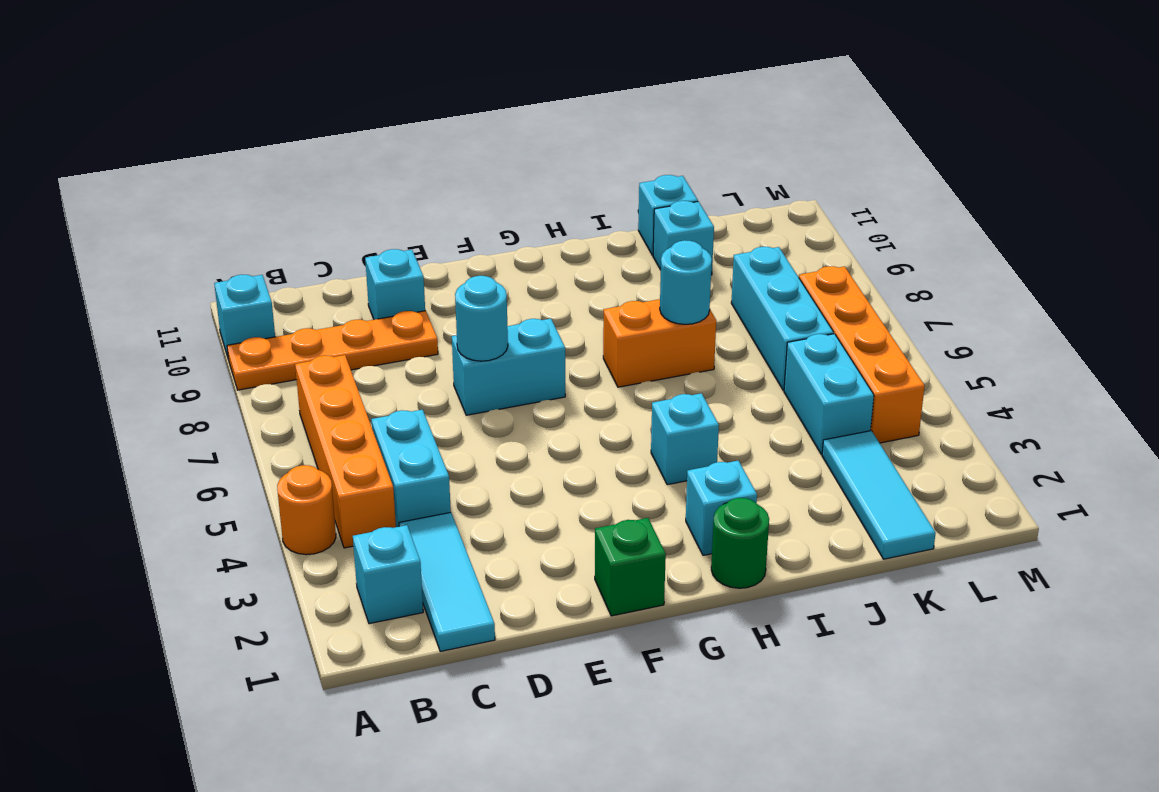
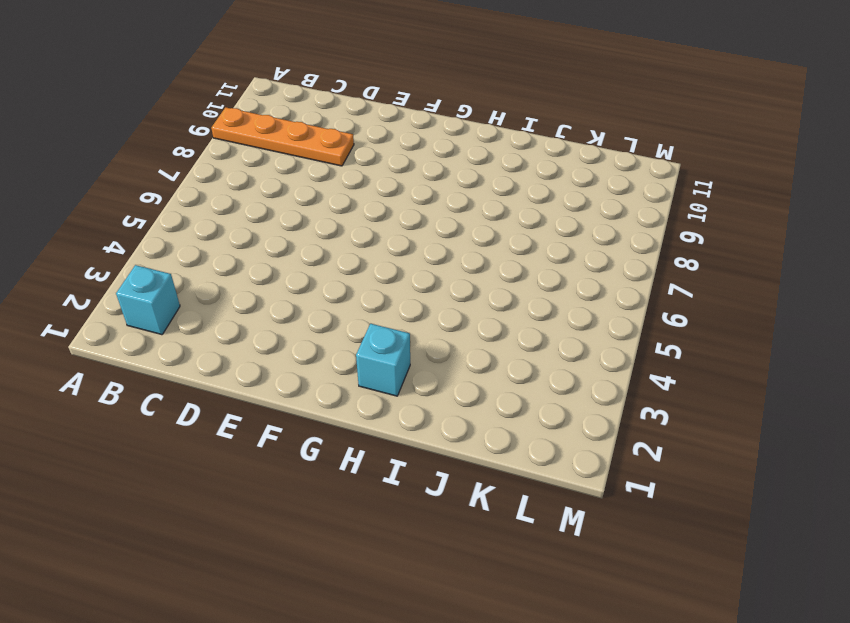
none -> orange round brick A4 level 1
none -> cyan brick A10 level 1
none -> orange brick B4:B7 level 1

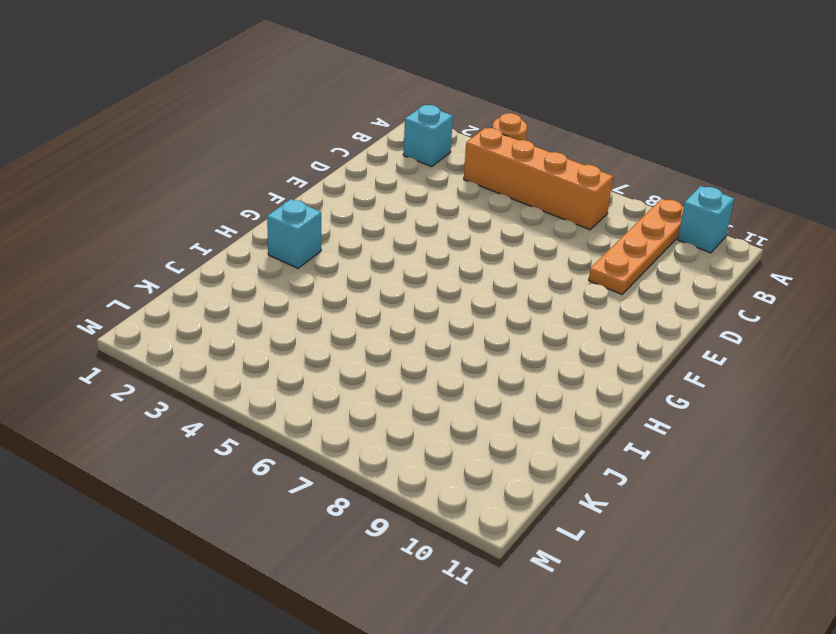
none -> cyan tile C1:C3 level 1
none -> cyan brick C4:C5 level 1
none -> cyan brick D10 level 1

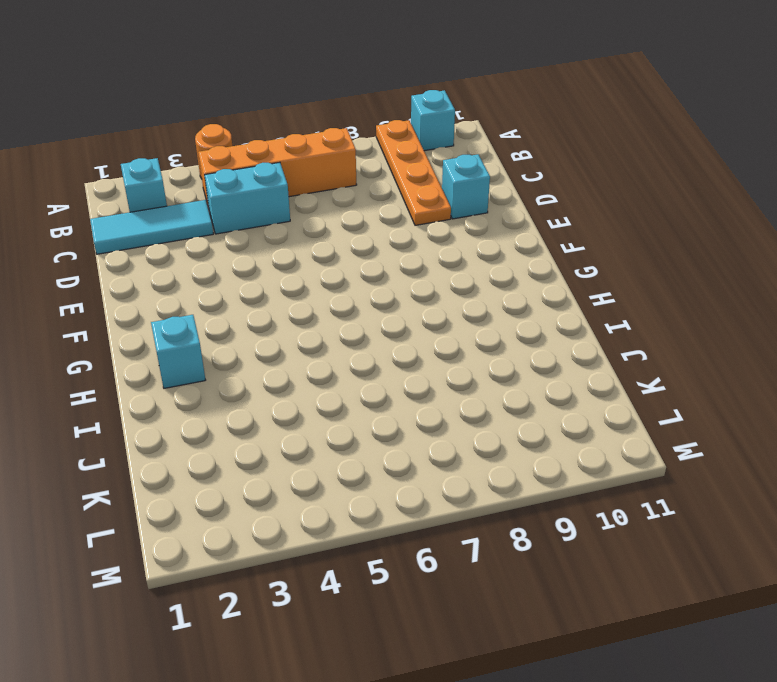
none -> cyan brick E7:F7 level 1
none -> green brick F1 level 1
none -> green round brick H1 level 1

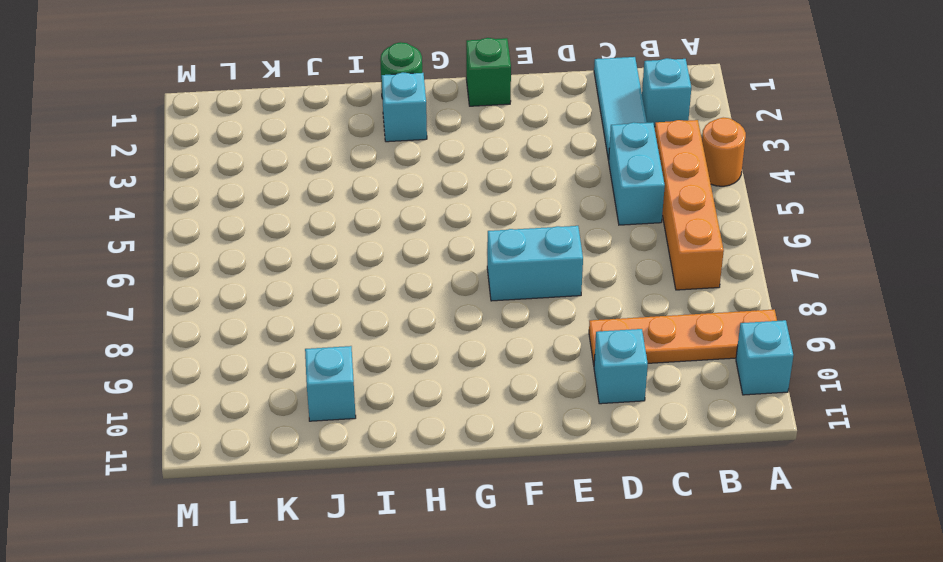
none -> cyan brick H4 level 1
none -> orange brick H7:I7 level 1
none -> cyan brick J11 level 1

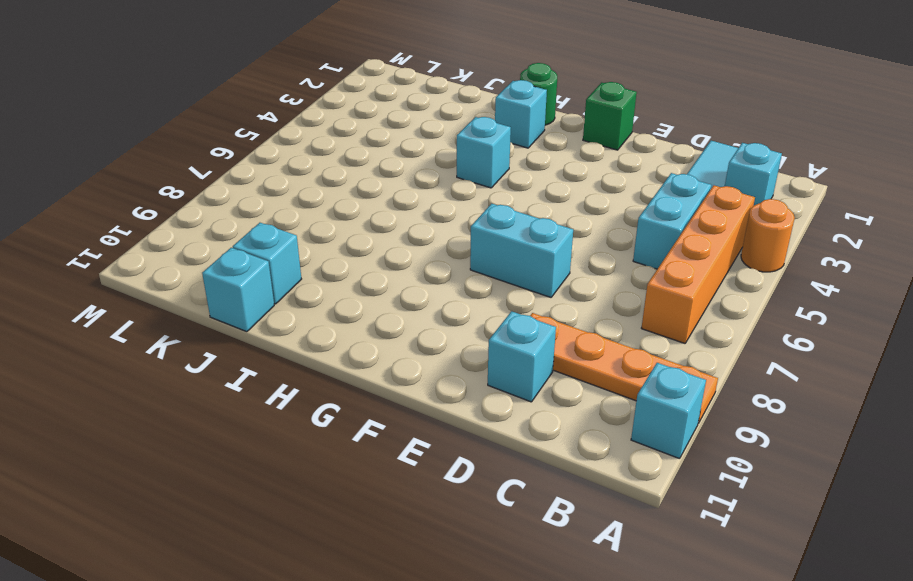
none -> orange brick H7:I7 level 1
none -> cyan tile K1:K3 level 1
none -> cyan brick K4:K5 level 1

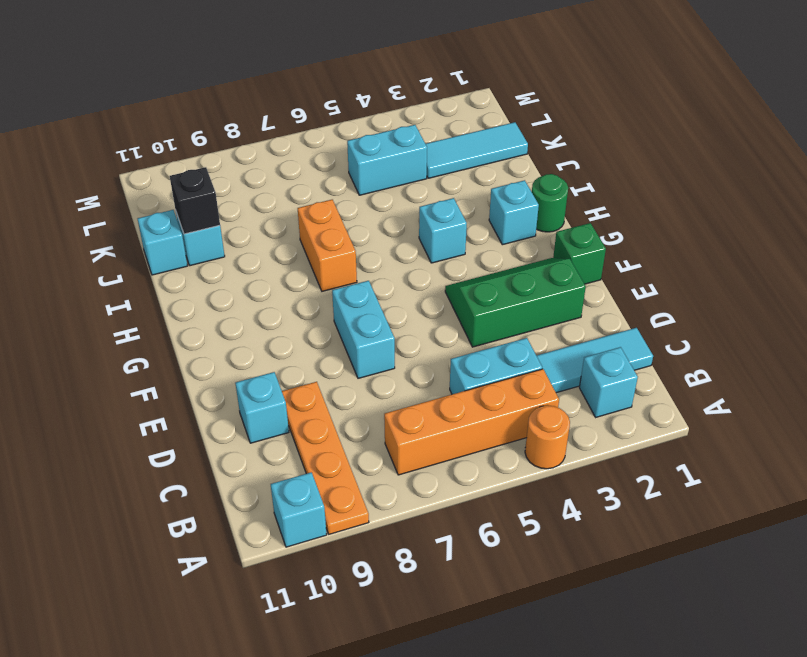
green slope E2:F4 level 1 top E -> none
black brick J10 level 2 -> none
none -> cyan brick K6:K8 level 1
none -> orange brick L4:L7 level 1
none -> cyan round brick E7 level 2

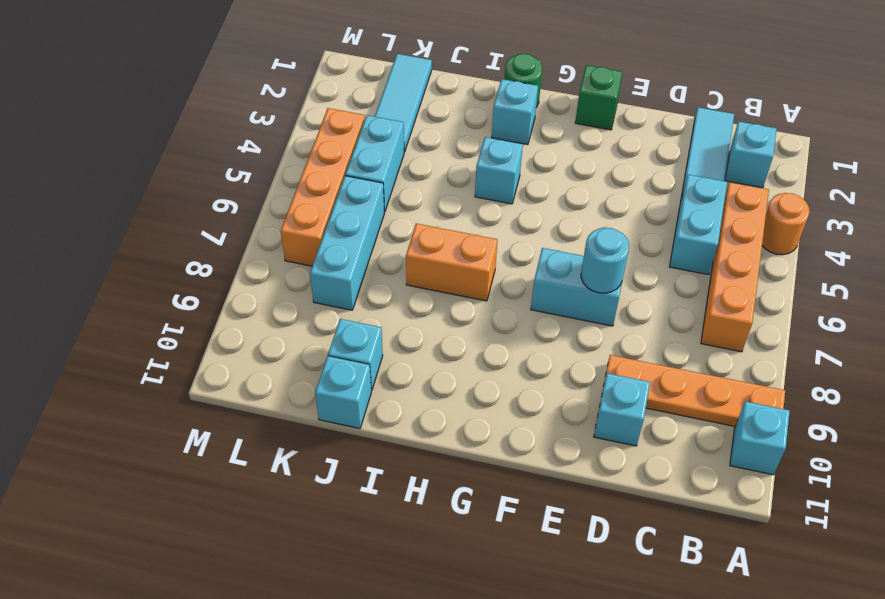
none -> cyan round brick I7 level 2

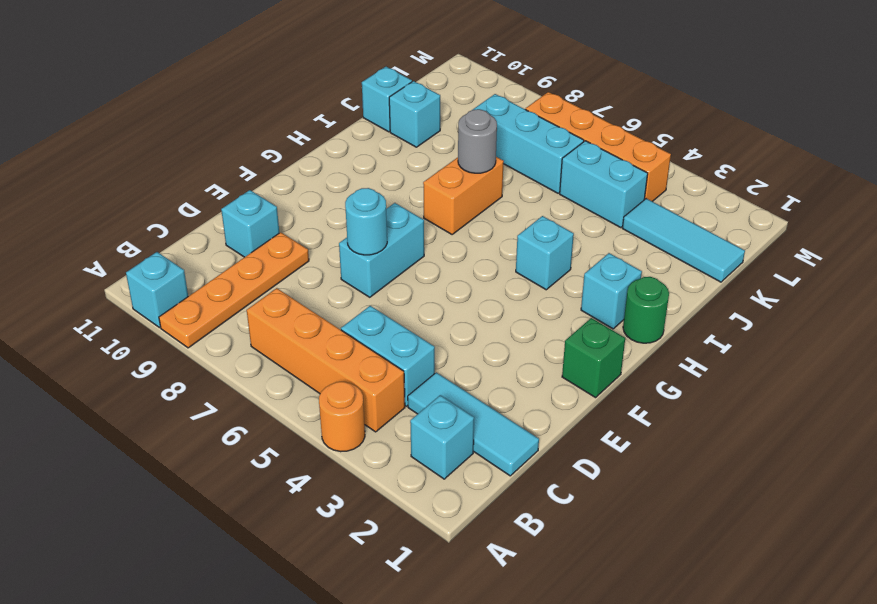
grey round brick I7 level 2 -> cyan round brick I7 level 2

